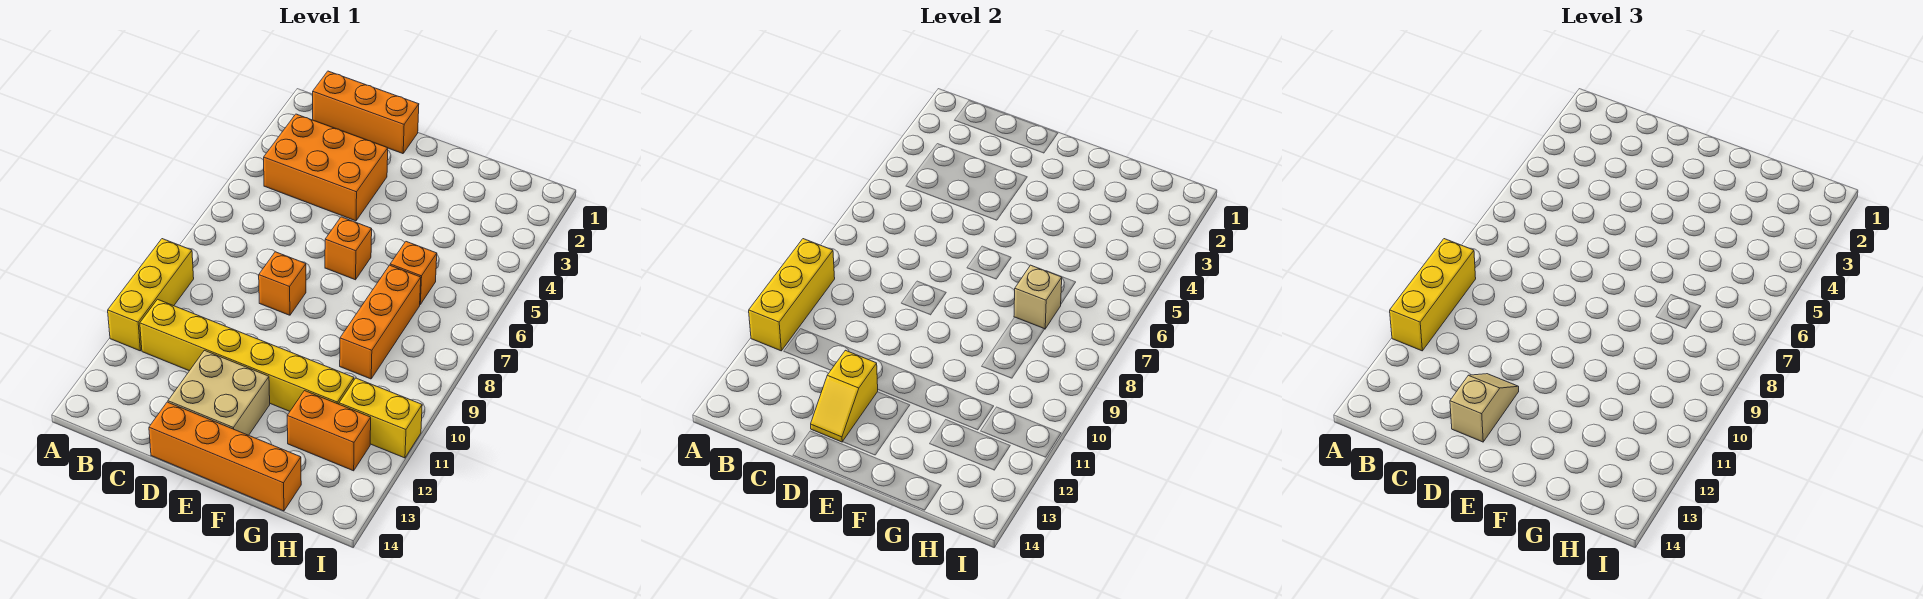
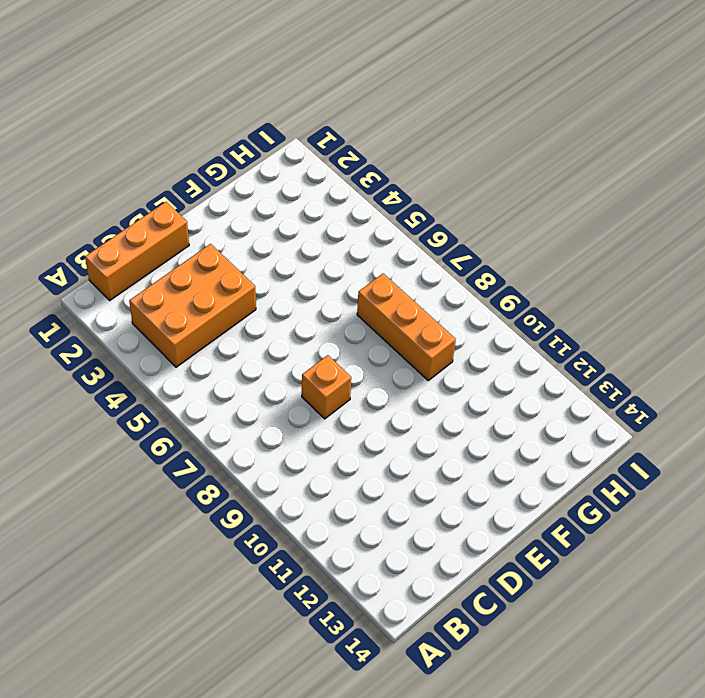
none -> yellow brick A9:A11 level 1
none -> yellow brick B11:G11 level 1
none -> tan brick D12:E13 level 1

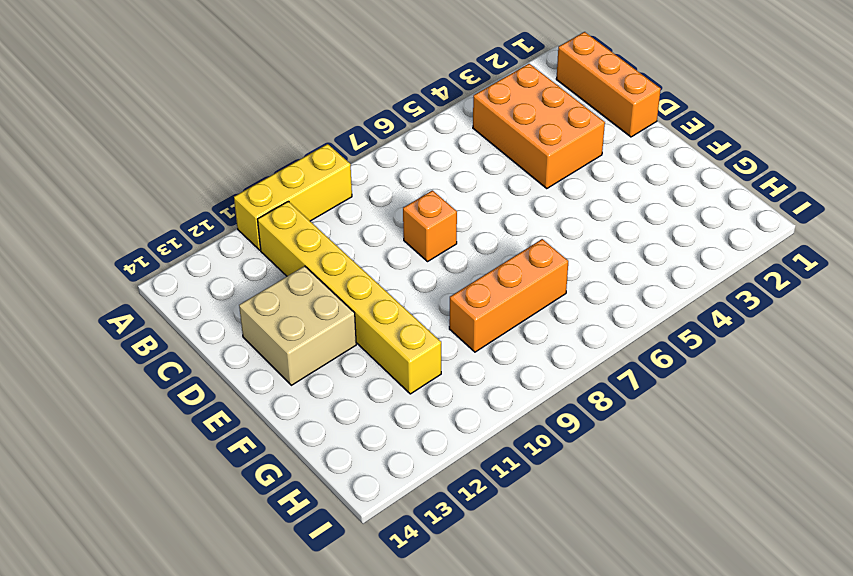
none -> orange brick D14:G14 level 1
none -> orange brick E6 level 1
none -> orange brick G6 level 1

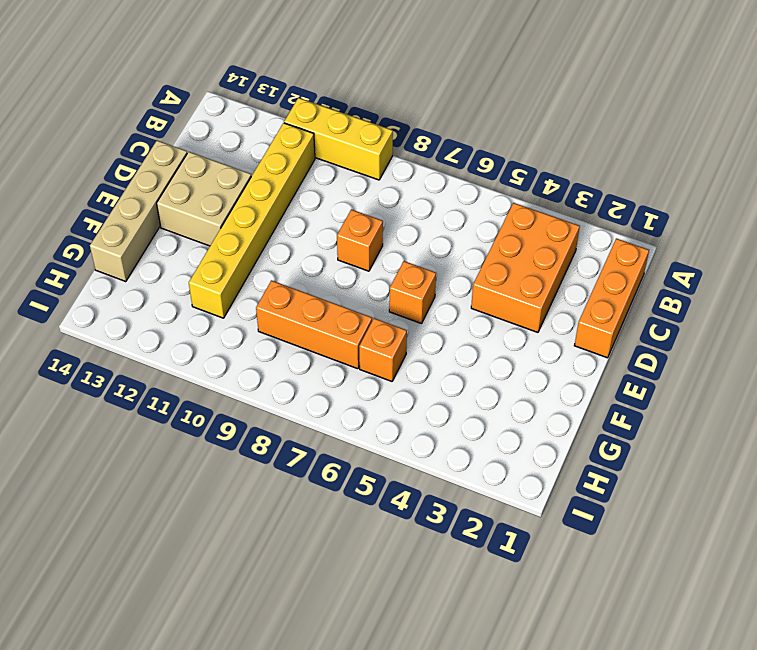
tan brick D14:G14 level 1 -> orange brick D14:G14 level 1
none -> orange brick G12:H12 level 1
none -> yellow brick H11:I11 level 1
none -> yellow brick A9:A11 level 2

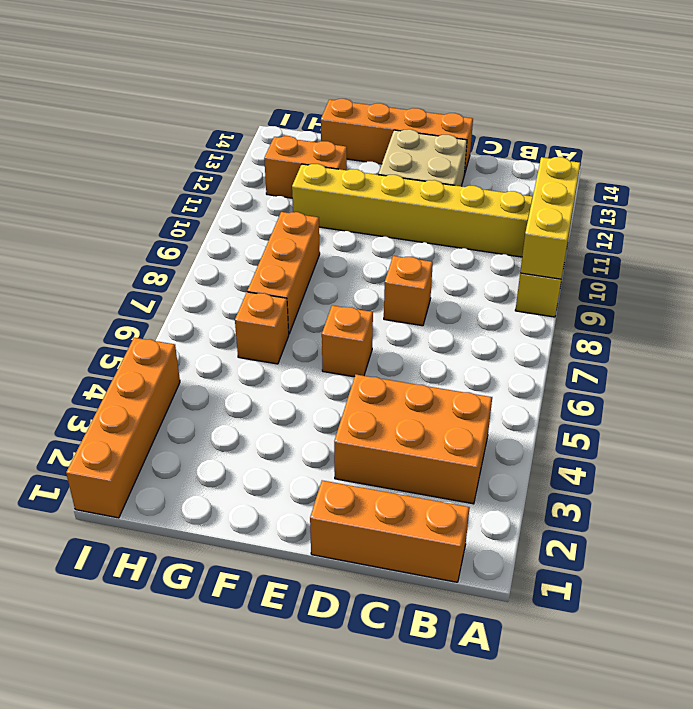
orange brick I1:I4 level 1 -> none
none -> yellow brick H11:I11 level 1
none -> yellow slope D12:D13 level 2 top 12
none -> tan brick G7 level 2

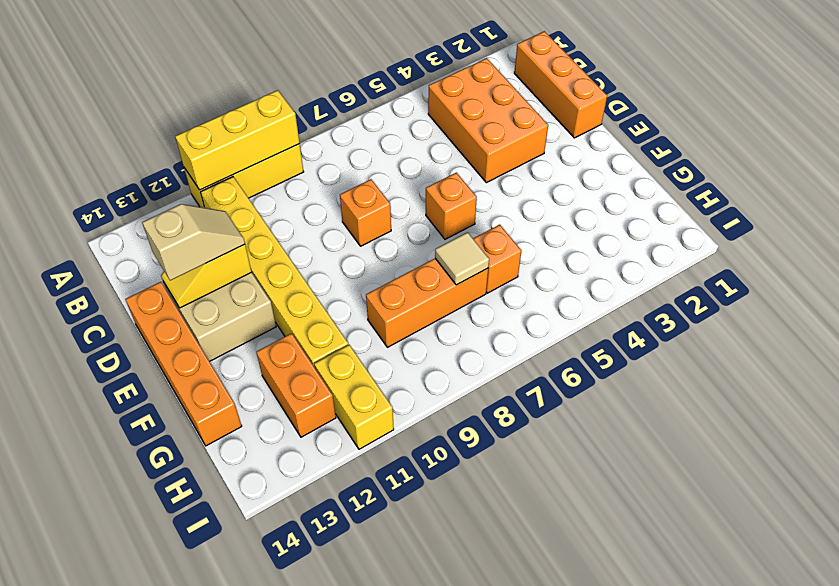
tan tile G7 level 2 -> tan brick G7 level 2
none -> yellow brick A9:A11 level 3

